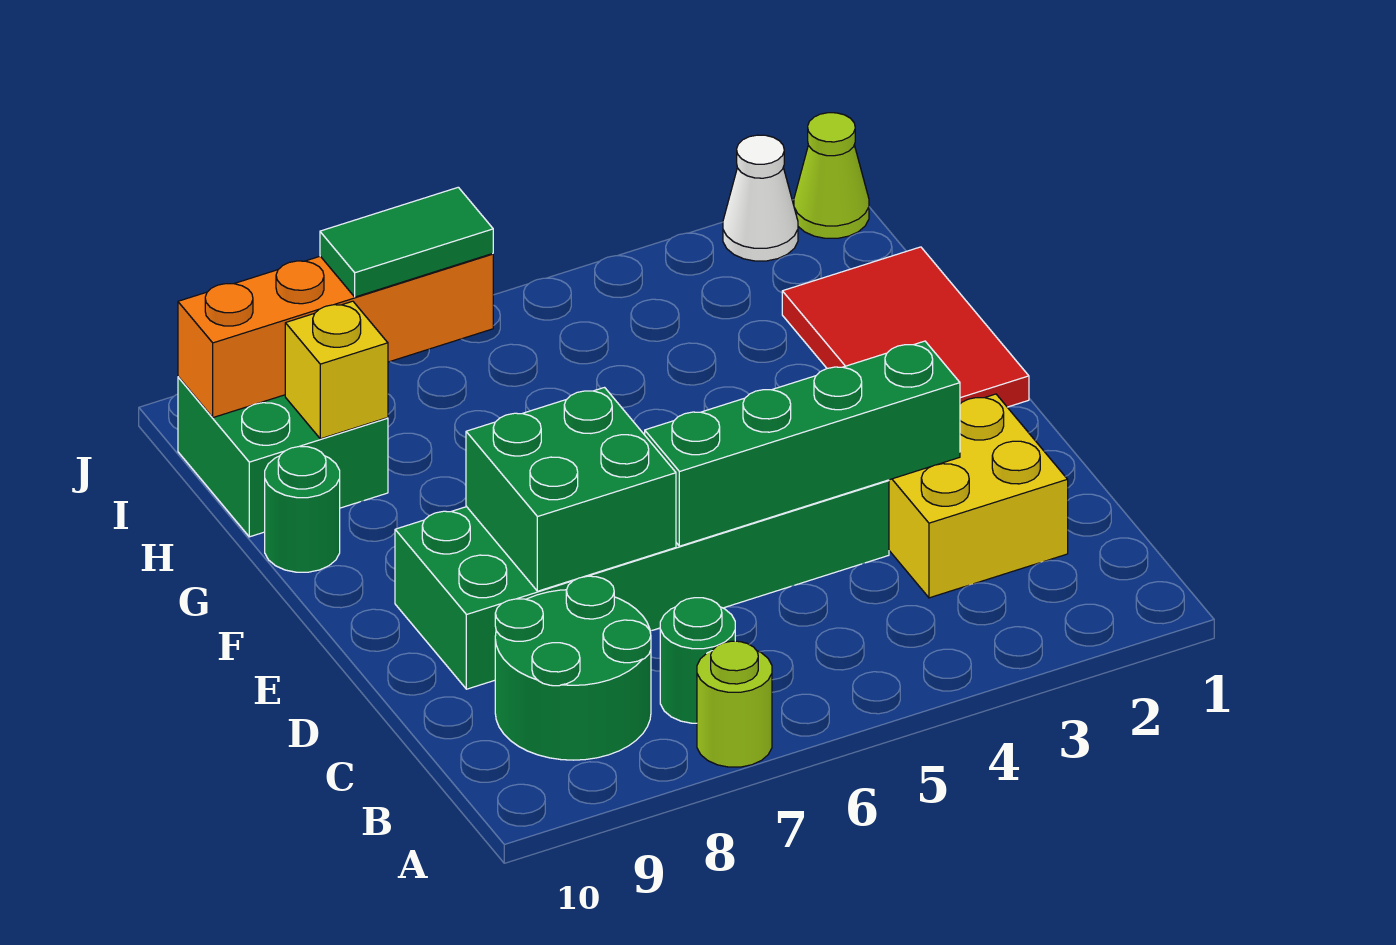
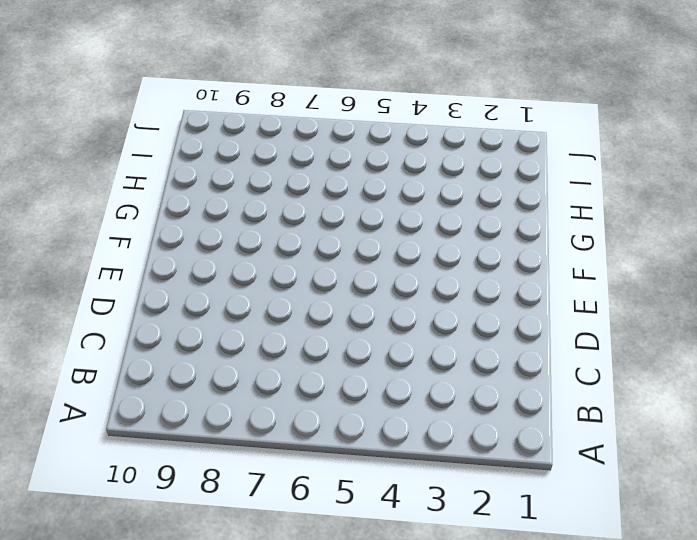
none -> lime round brick A7 level 1
none -> green round brick B7 level 1
none -> green round brick B8:C9 level 1

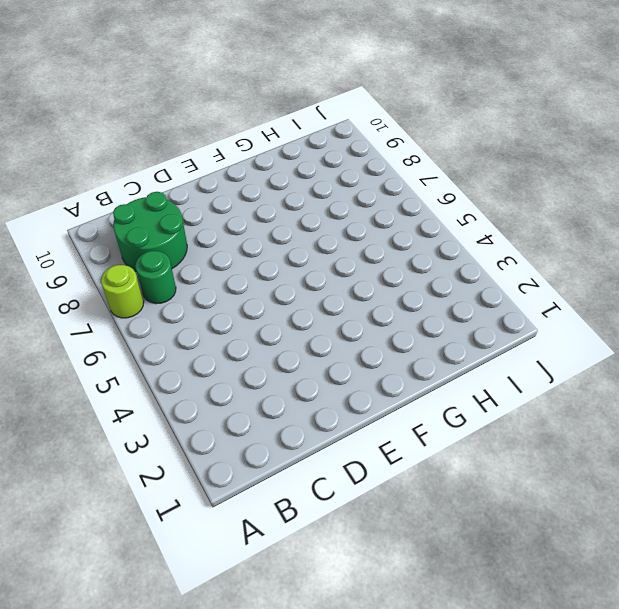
none -> yellow brick C2:D3 level 1
none -> green brick D4:E9 level 1
none -> red tile F1:H2 level 1

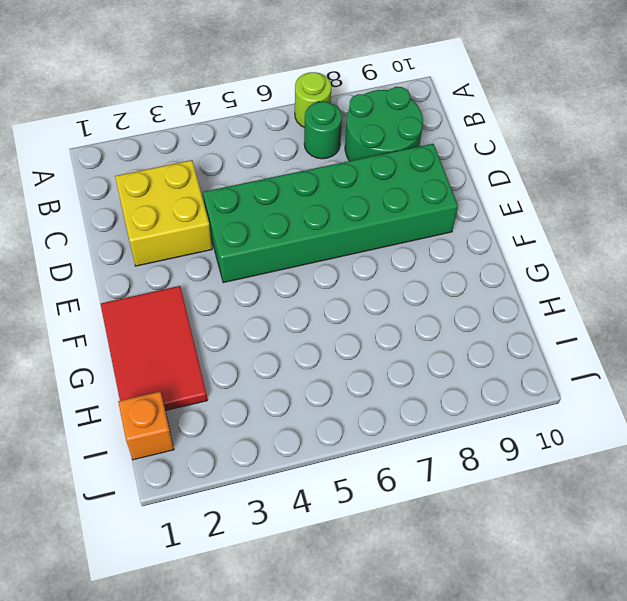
orange brick I1 level 1 -> none
none -> green round brick G10 level 1
none -> green brick H9:I10 level 1
none -> lime cone J1 level 1

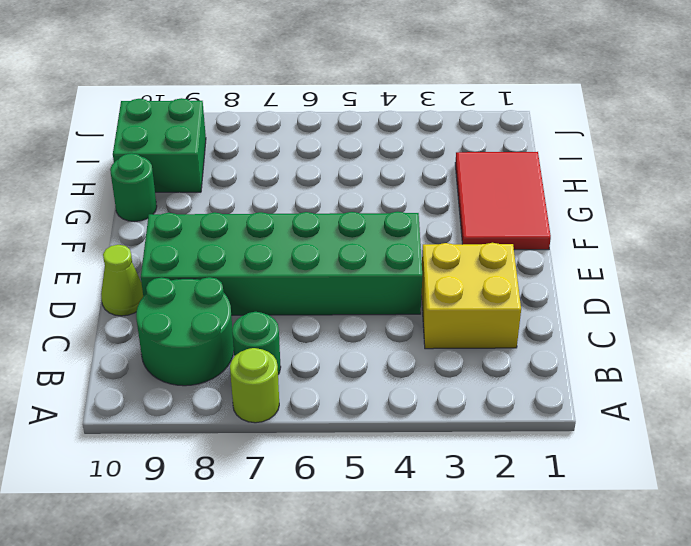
lime cone D10 level 1 -> lime cone J1 level 1
none -> white cone J2 level 1
none -> green brick D3:D6 level 2
none -> green brick D7:E8 level 2

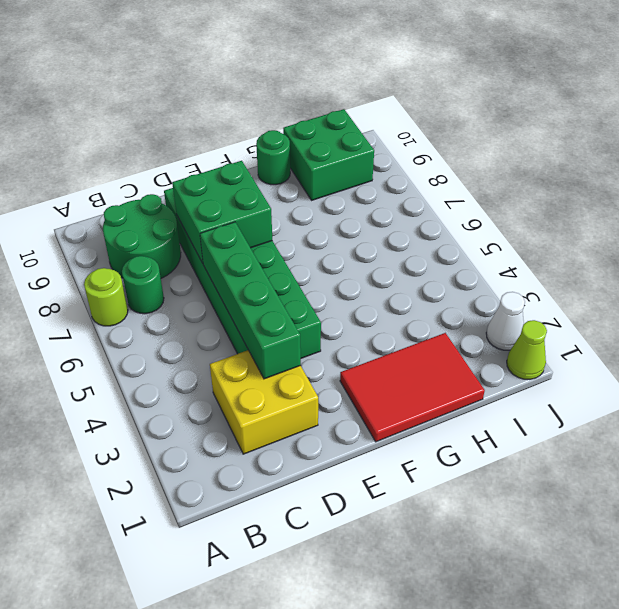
none -> yellow brick H9 level 2
none -> orange brick I7:I10 level 2
none -> green tile I7:I8 level 3

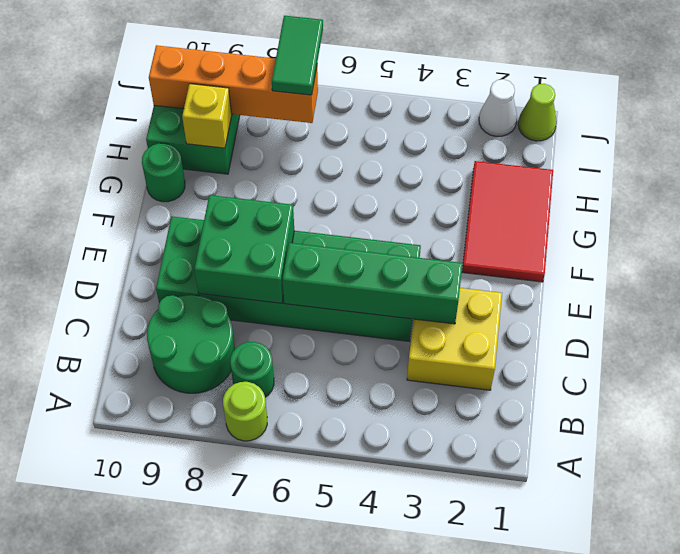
green tile I7:J7 level 3 -> green tile I7:I8 level 3

